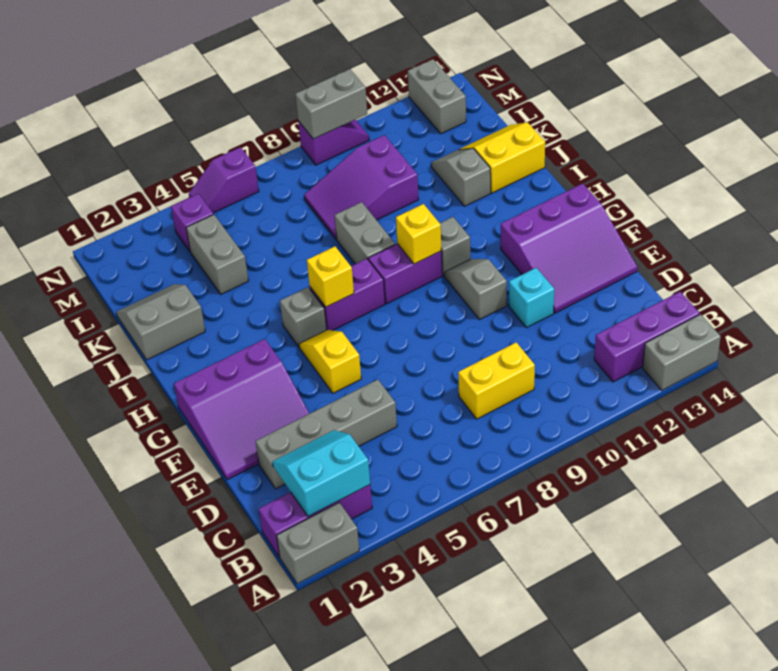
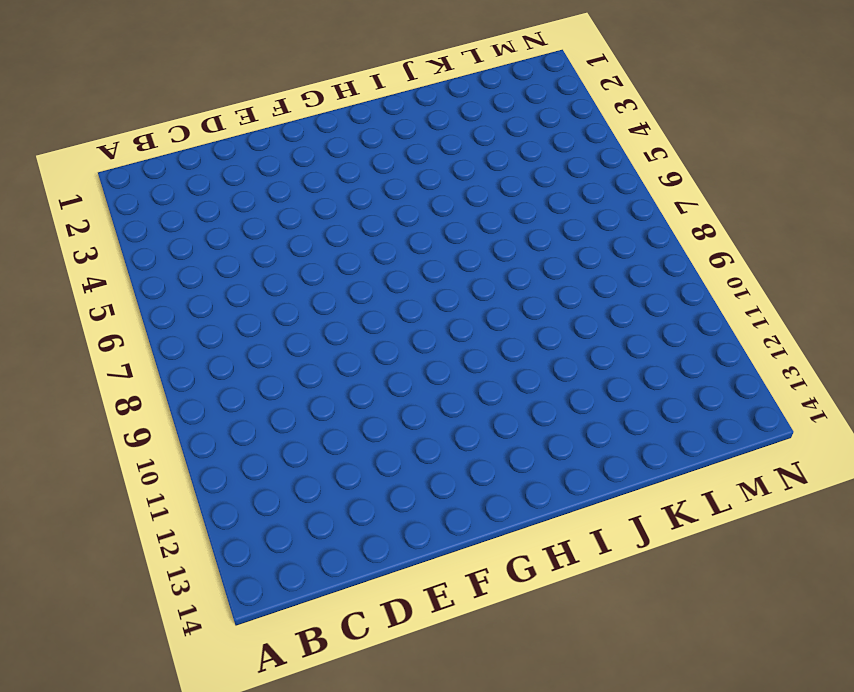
none -> grey brick A1:A2 level 1
none -> grey brick A13:A14 level 1
none -> purple brick B1:B3 level 1

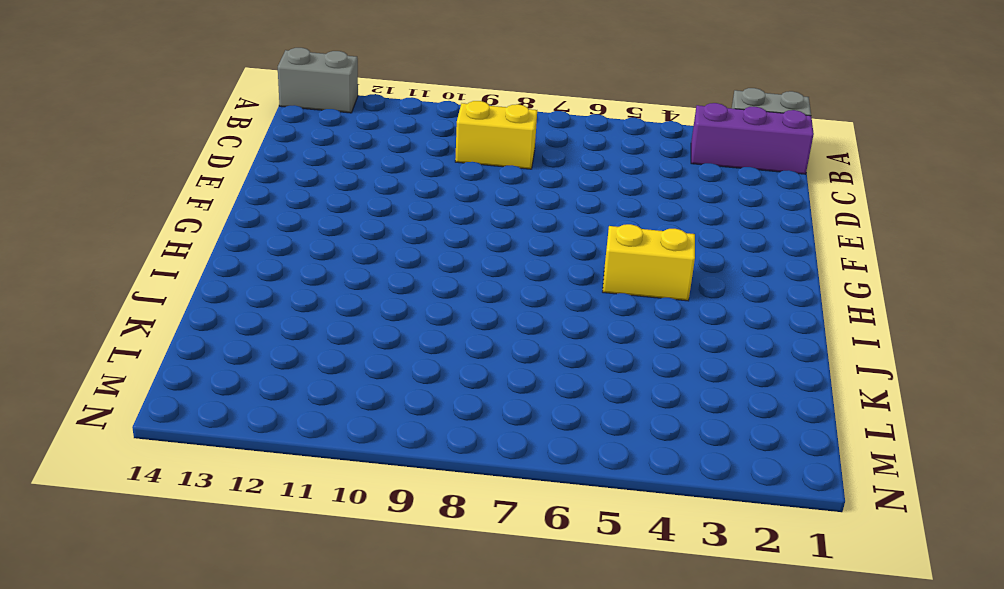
yellow brick H4:H5 level 1 -> grey brick H5 level 1
none -> purple brick B12:B14 level 1
none -> grey brick D2:D5 level 1
none -> purple slope E1:G3 level 1 top G

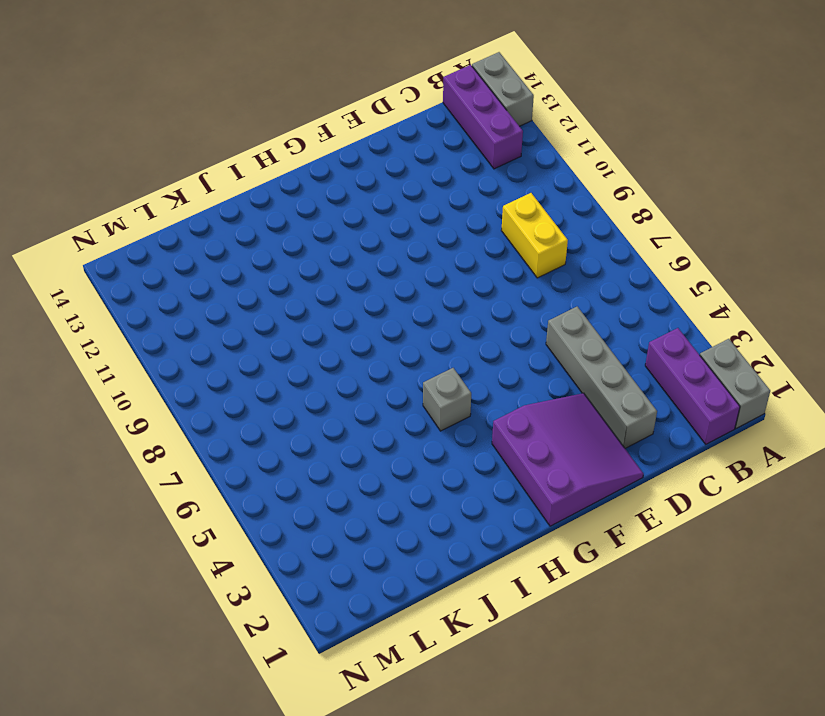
none -> cyan brick E11 level 1
none -> purple slope E12:G14 level 1 top G
none -> yellow slope F5:G5 level 1 top F

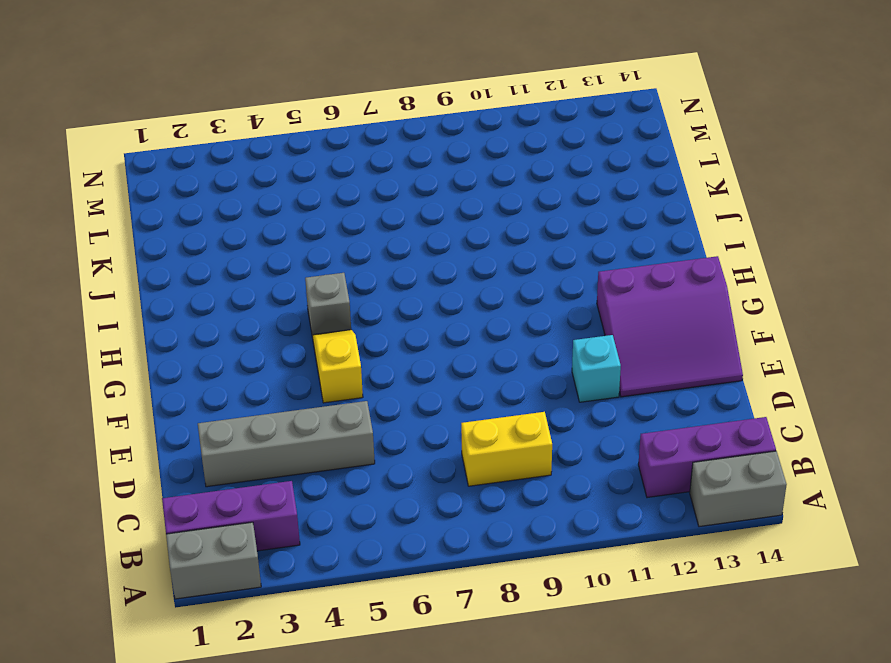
none -> purple slope E1:G3 level 1 top G
none -> grey slope F10:G10 level 1 top F
none -> purple brick H6:H7 level 1

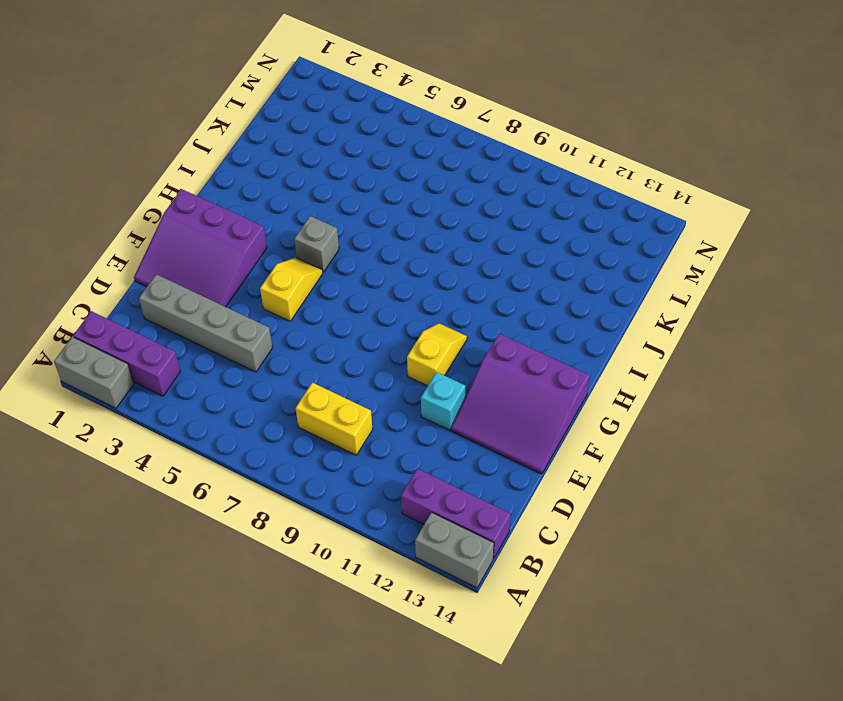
yellow slope F10:G10 level 1 top F -> grey slope F10:G10 level 1 top F
none -> purple brick H6:H7 level 1
none -> purple brick H8:H9 level 1
none -> grey brick H10 level 1

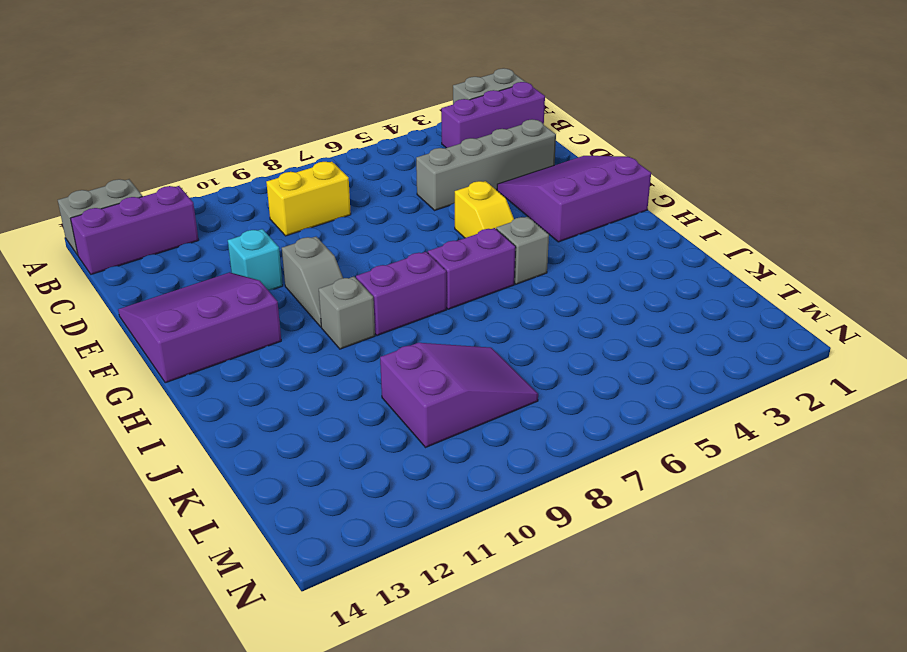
none -> grey brick I8:J8 level 1
none -> grey slope J1:K2 level 1 top J
none -> grey slope J12:K12 level 1 top J

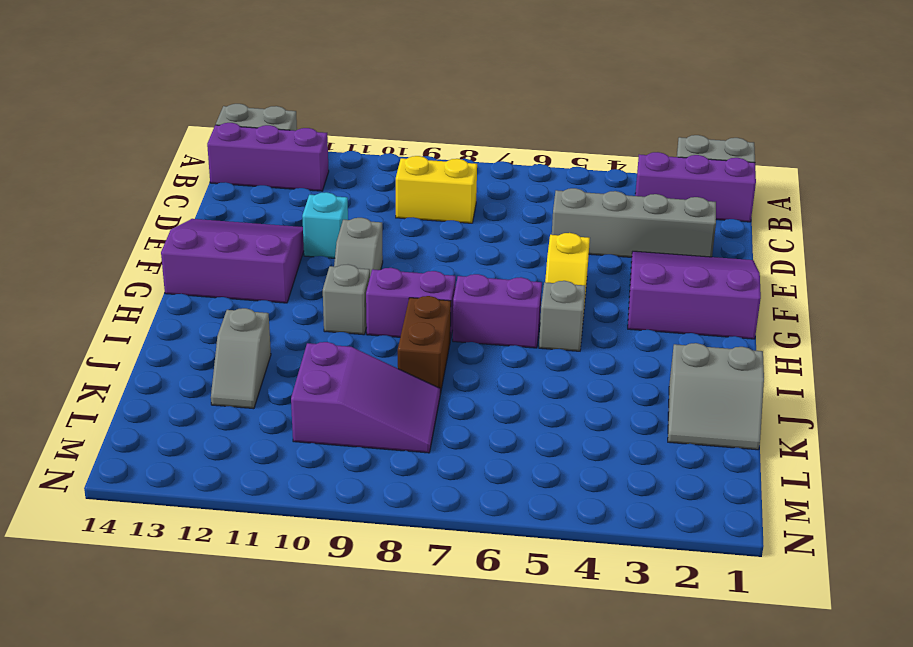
brown brick I8:J8 level 1 -> grey brick I8:J8 level 1
none -> yellow slope J13:K14 level 1 top J
none -> grey brick K4:L4 level 1
none -> purple brick M4 level 1

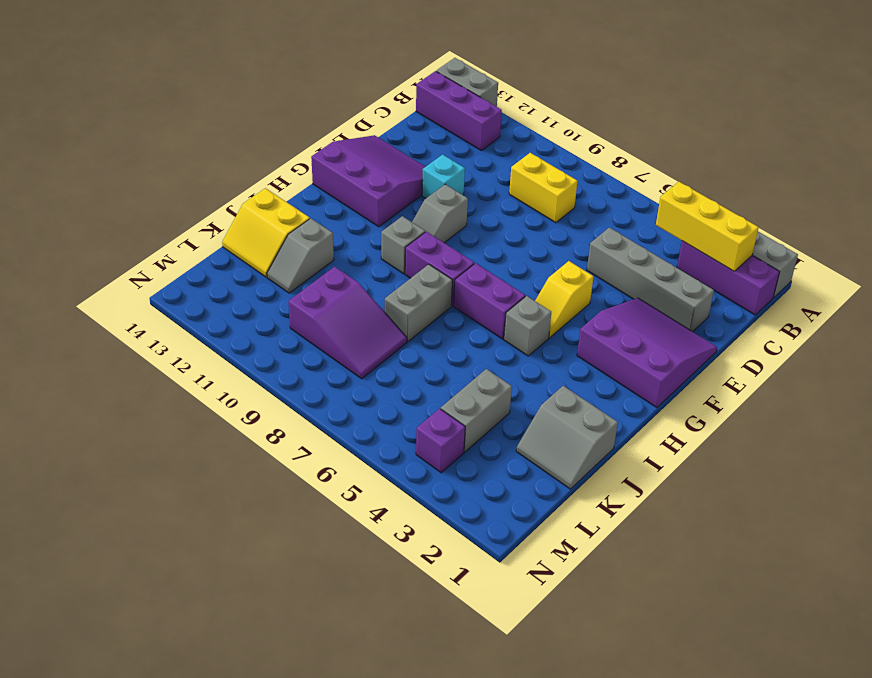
yellow brick B2:B4 level 2 -> cyan slope B2:C3 level 2 top B
none -> grey brick M13:N13 level 1
none -> purple slope N5:N6 level 1 top 6
none -> purple slope N9:N10 level 1 top 9

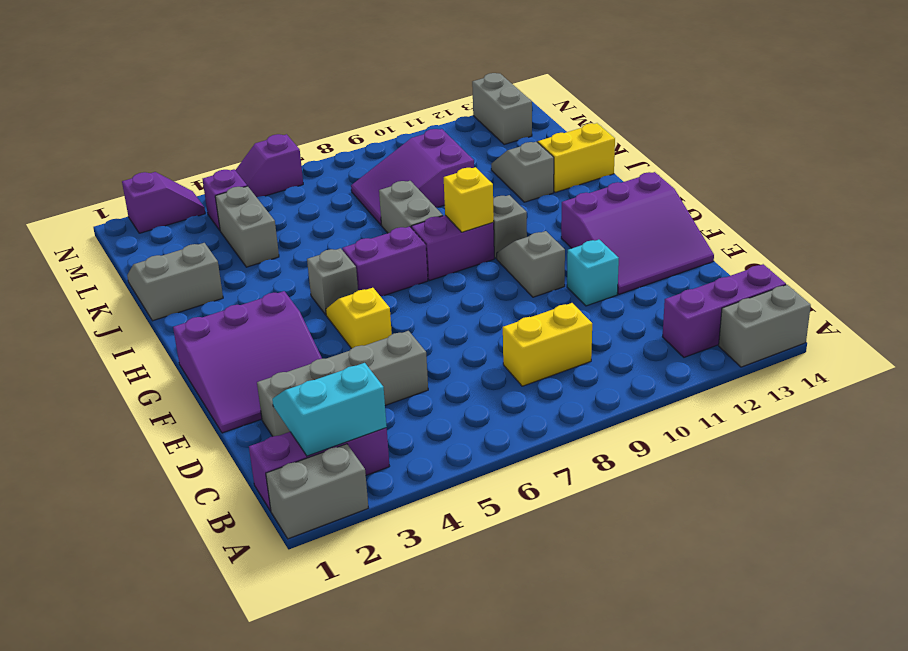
purple slope N2:N3 level 1 top 2 -> purple slope N9:N10 level 1 top 9
none -> yellow brick H6 level 2
none -> grey brick N9:N10 level 2

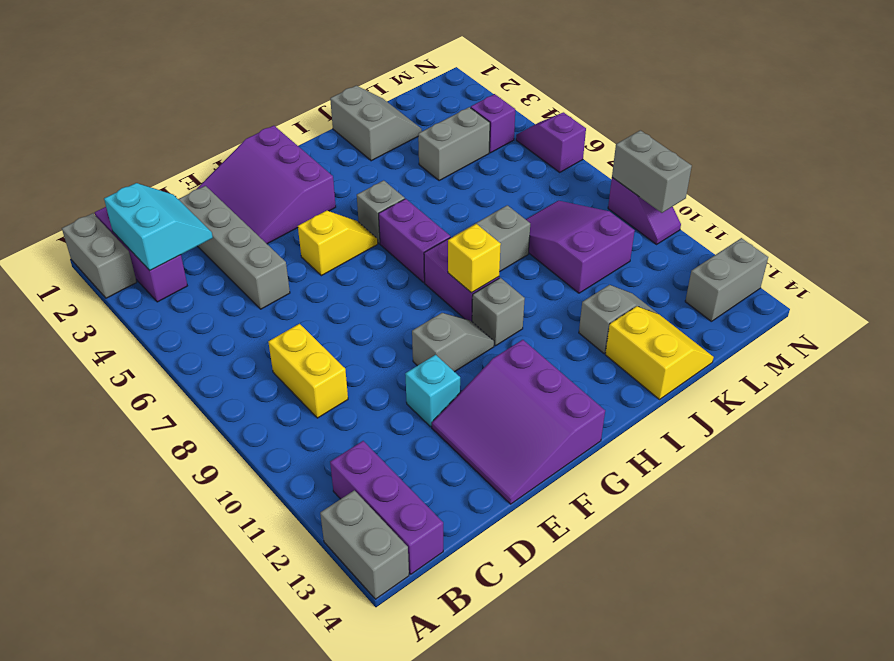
none -> yellow brick H6 level 2

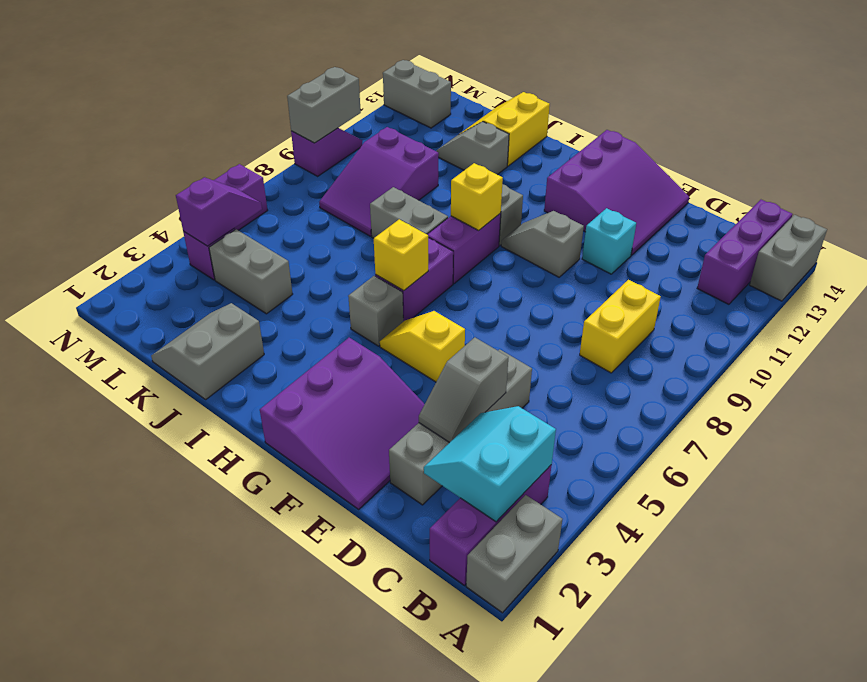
grey slope D3:D4 level 2 top 4 -> none
purple slope M4:M5 level 2 top 4 -> none

